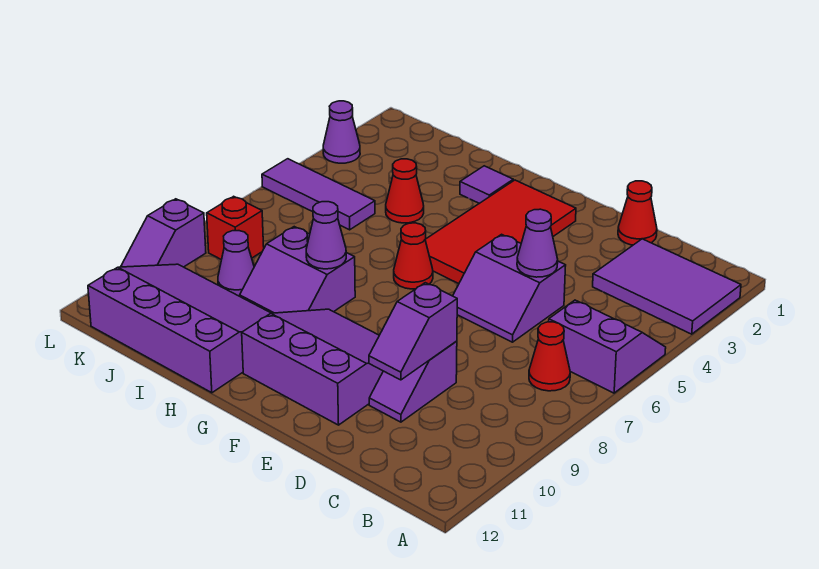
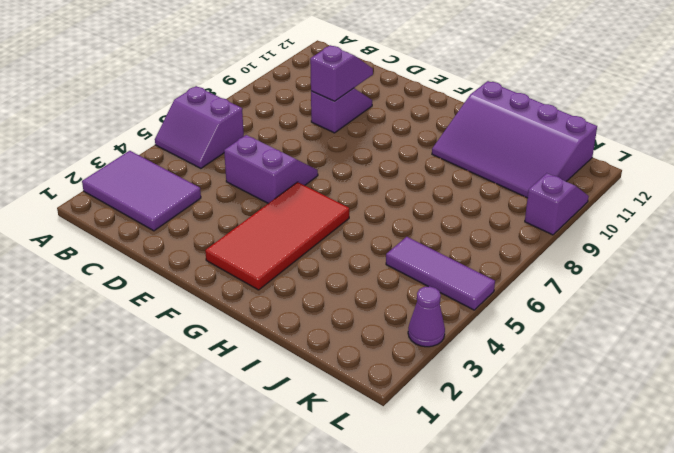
none -> red cone B7 level 1
none -> red cone D1 level 1
none -> purple slope E9:G11 level 1 top 11

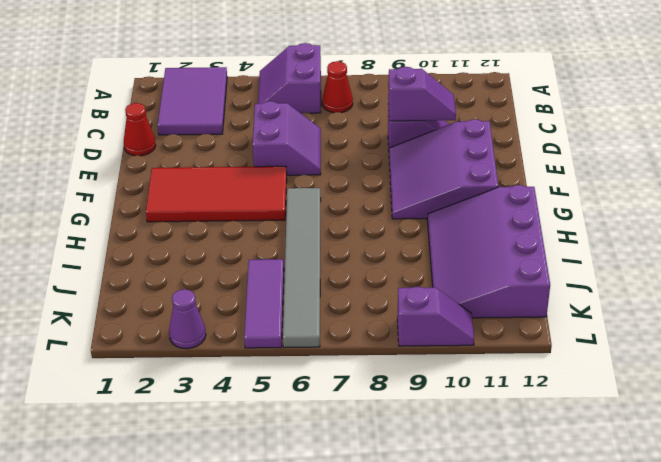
grey tile G6:L6 level 1 -> red cone G6 level 1
none -> purple tile H2 level 1
none -> purple slope H8:I9 level 1 top 8
none -> red cone I4 level 1

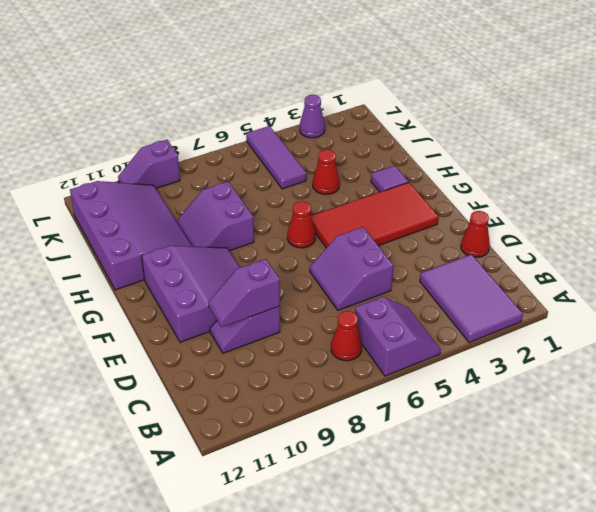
none -> purple cone J9 level 1
none -> red brick K8 level 1
none -> purple cone D5 level 2

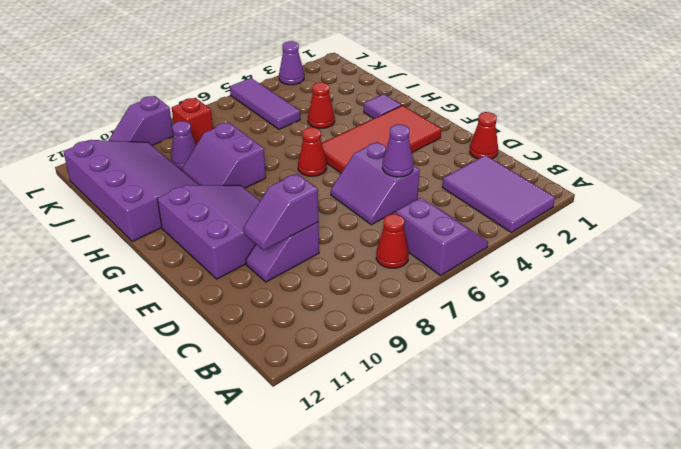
none -> purple cone H8 level 2

